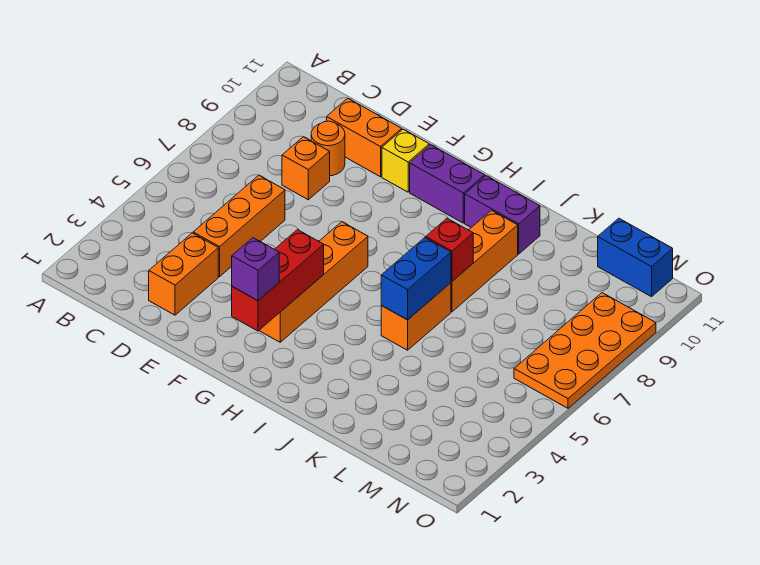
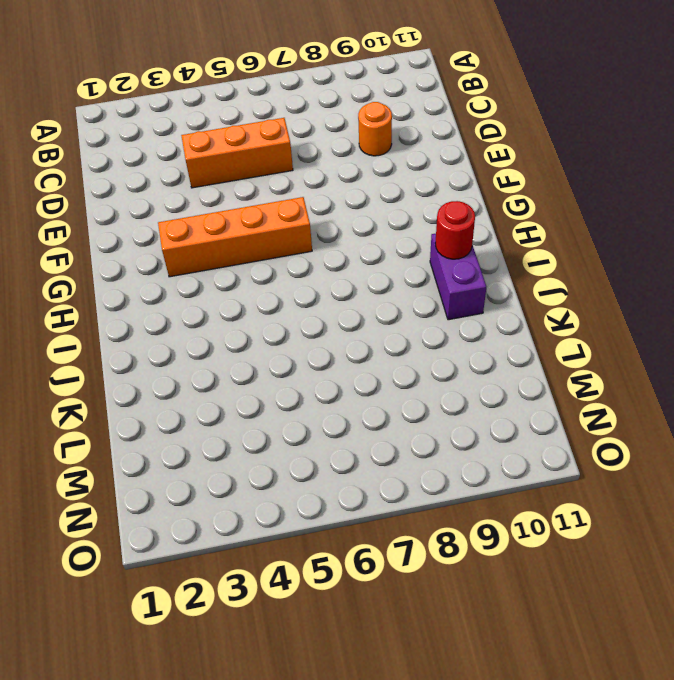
red round brick I10 level 2 -> none
none -> orange brick D2:D3 level 1
none -> orange brick D8 level 1
none -> orange brick D10:E10 level 1

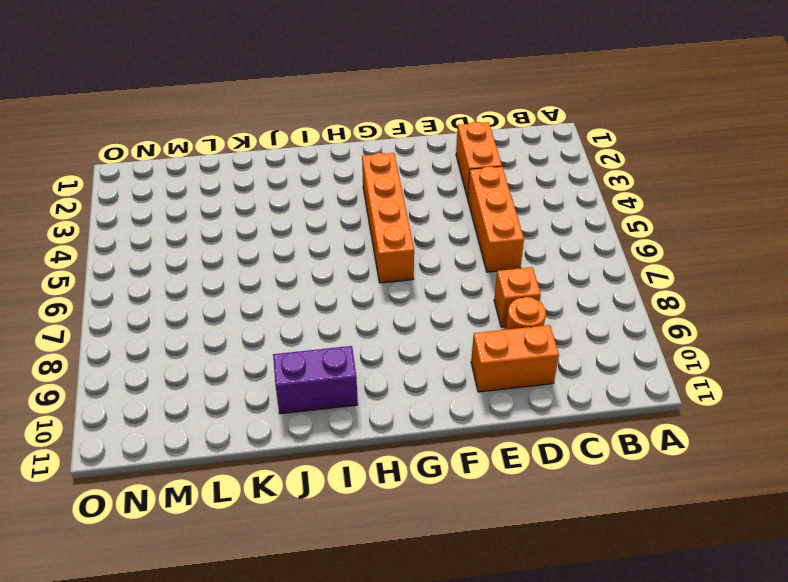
none -> yellow brick F10 level 1
none -> purple brick G10:H10 level 1
none -> orange brick J5:J6 level 1

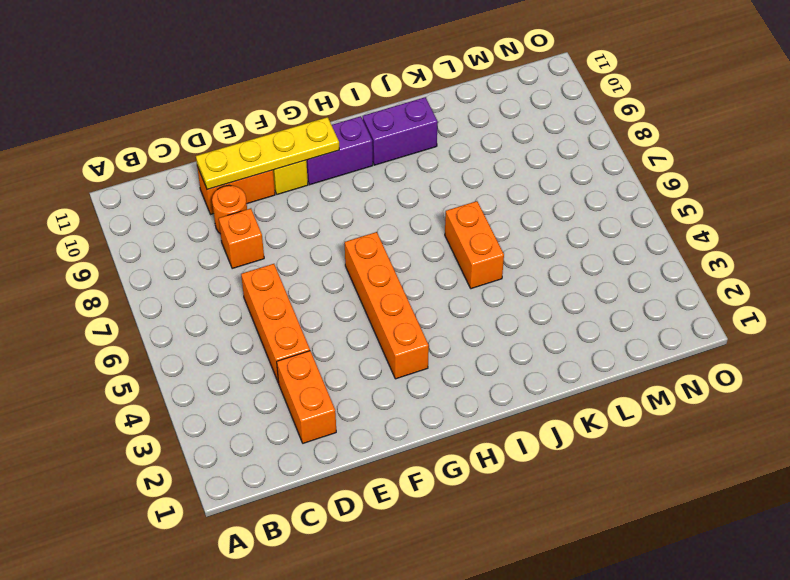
yellow plate D10:G10 level 2 -> none
none -> orange brick J7:J9 level 1
none -> blue brick M11:N11 level 1
none -> orange plate N6:O9 level 1

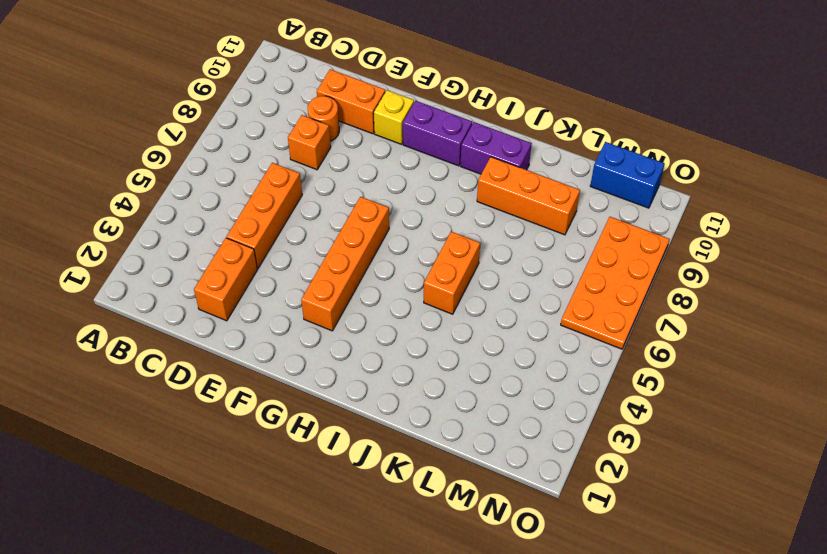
orange brick J9:L9 level 1 -> orange brick J7:J9 level 1
none -> red brick G2:G4 level 2
none -> blue brick J5:J6 level 2
none -> red brick J7 level 2

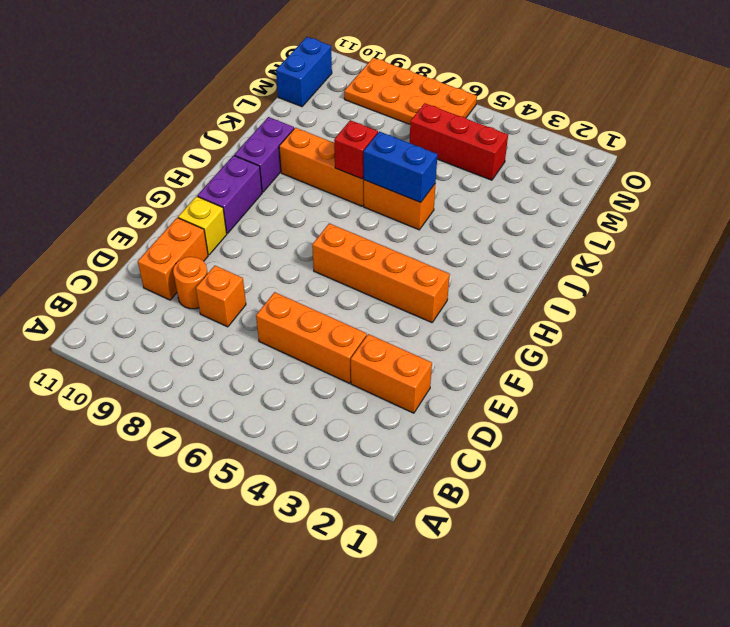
red brick M4:M6 level 1 -> red brick G2:G4 level 2
none -> purple brick G2 level 3

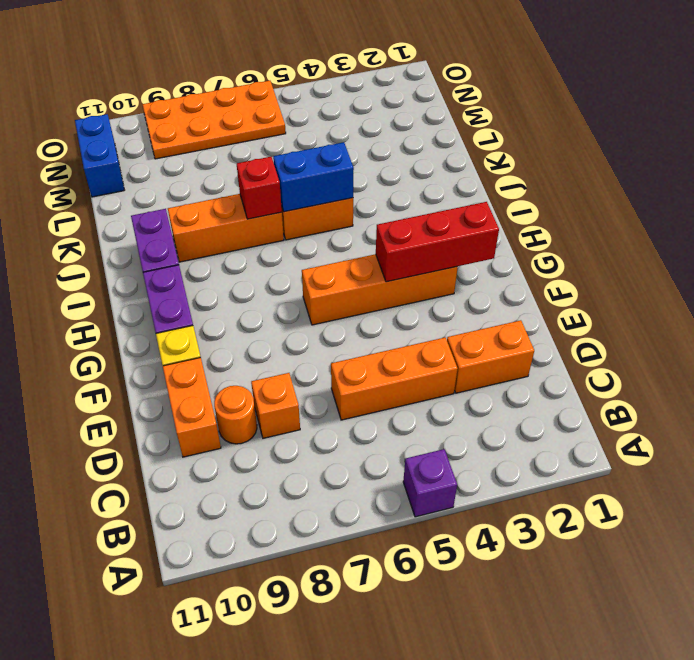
purple brick A5 level 1 -> purple brick G2 level 3

